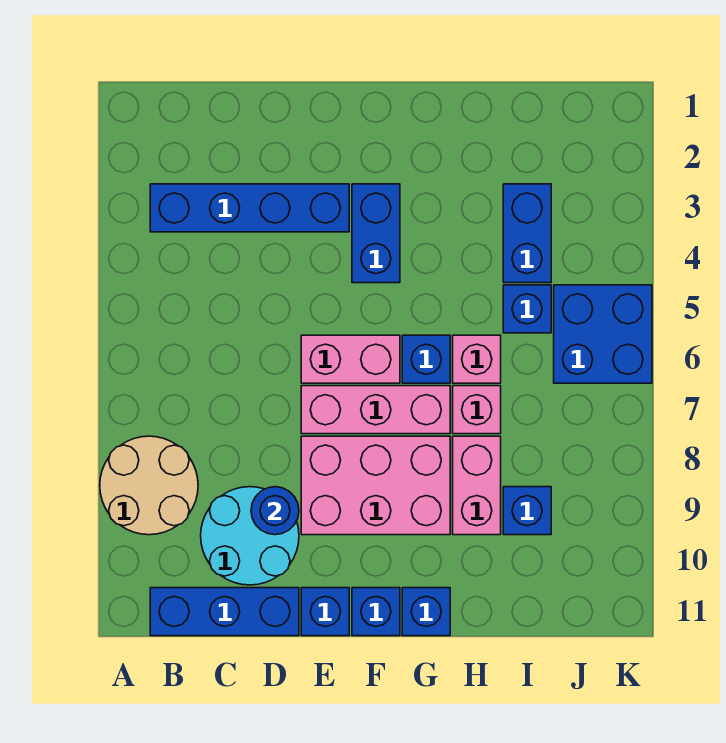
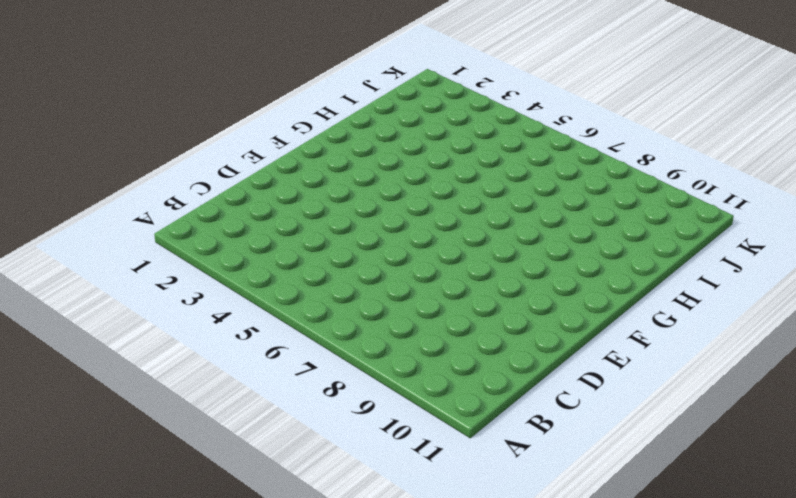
none -> tan round brick A8:B9 level 1
none -> blue brick B3:E3 level 1
none -> blue brick B11:D11 level 1

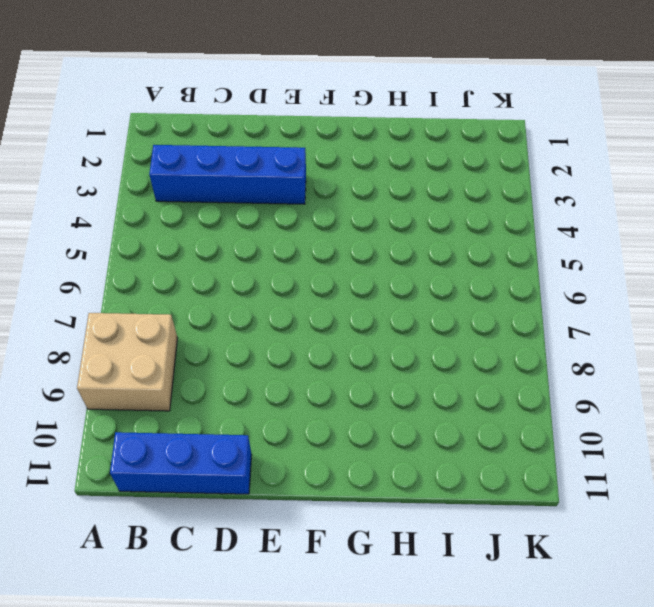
tan brick A8:B9 level 1 -> tan round brick A8:B9 level 1
none -> cyan round brick C9:D10 level 1
none -> pink brick E6:F6 level 1
none -> pink brick E7:G7 level 1

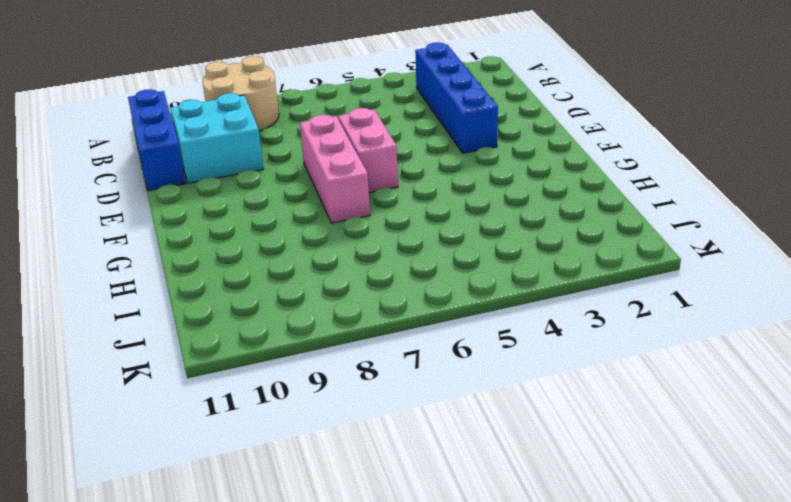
cyan brick C9:D10 level 1 -> cyan round brick C9:D10 level 1
none -> pink brick E8:G9 level 1
none -> blue brick E11 level 1
none -> blue brick F3:F4 level 1

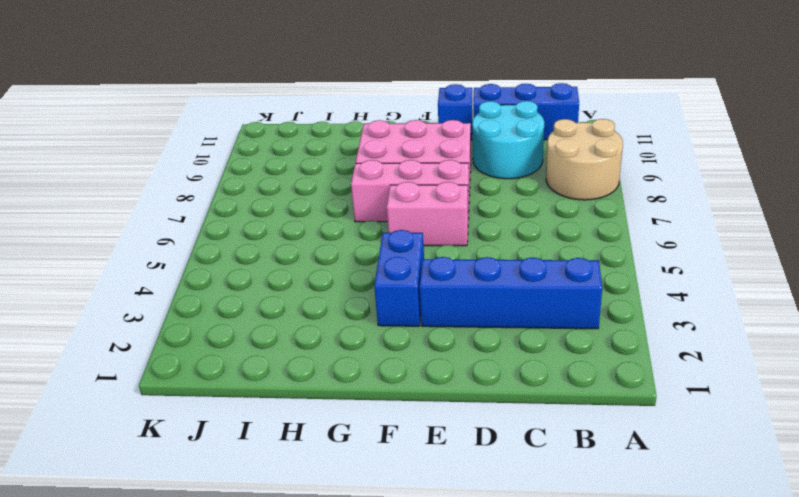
none -> blue brick F11 level 1
none -> blue brick G6 level 1
none -> blue brick G11 level 1

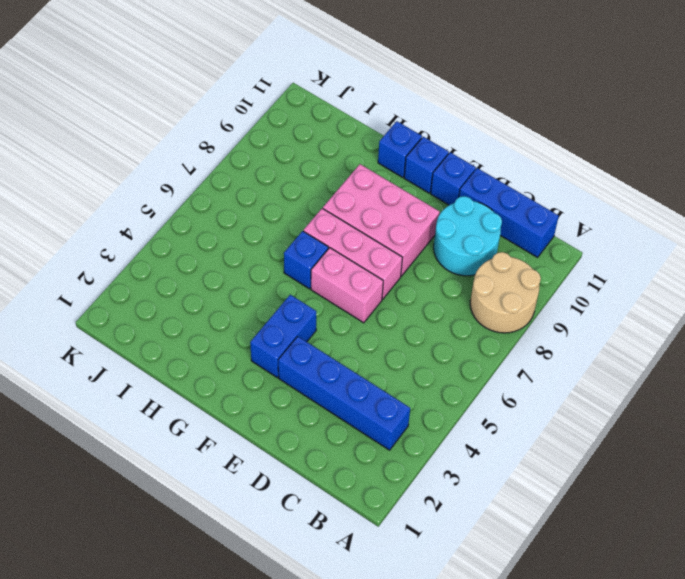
none -> pink brick H6 level 1
none -> pink brick H7 level 1
none -> pink brick H8:H9 level 1

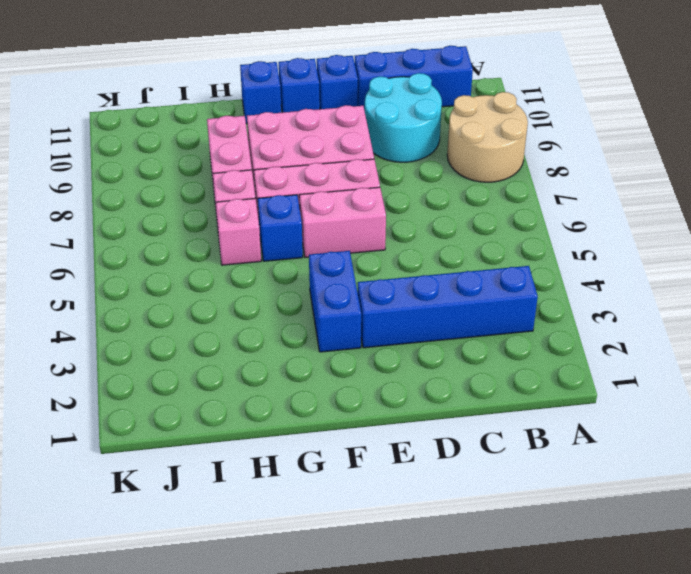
none -> blue brick I3:I4 level 1
none -> blue brick I5 level 1
none -> blue brick I9 level 1

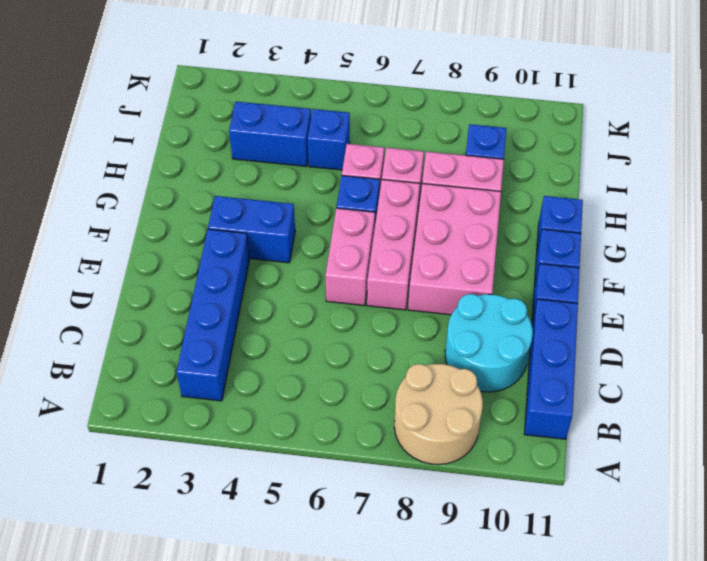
none -> blue brick J5:K6 level 1
none -> blue round brick D9 level 2

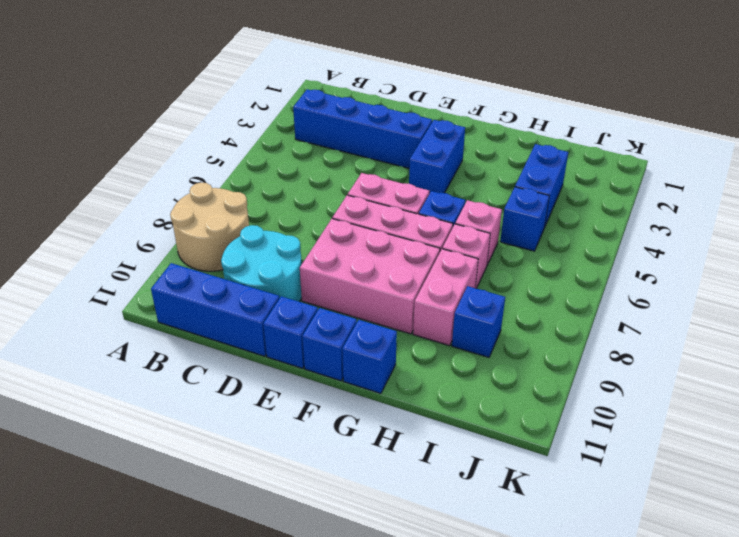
none -> blue brick J5:K6 level 1
none -> blue round brick D9 level 2

